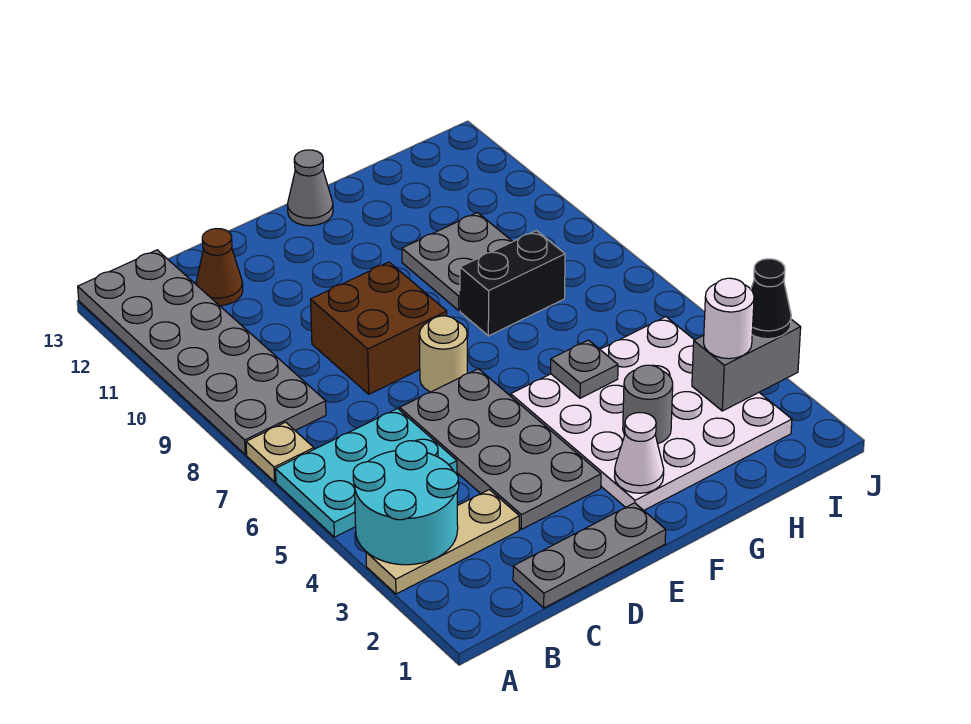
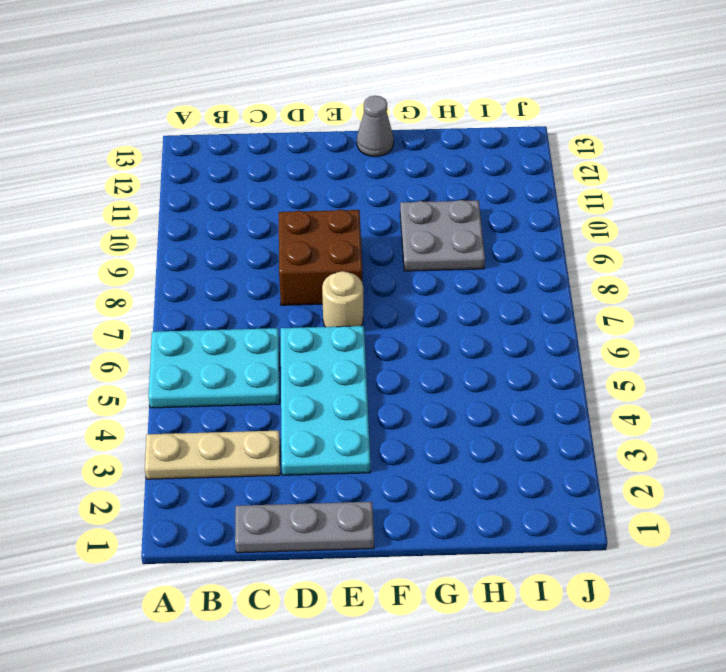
cyan plate D3:E6 level 1 -> grey plate D3:E6 level 1
none -> tan plate A7 level 1
none -> grey plate A8:B13 level 1
none -> brown cone C12 level 1

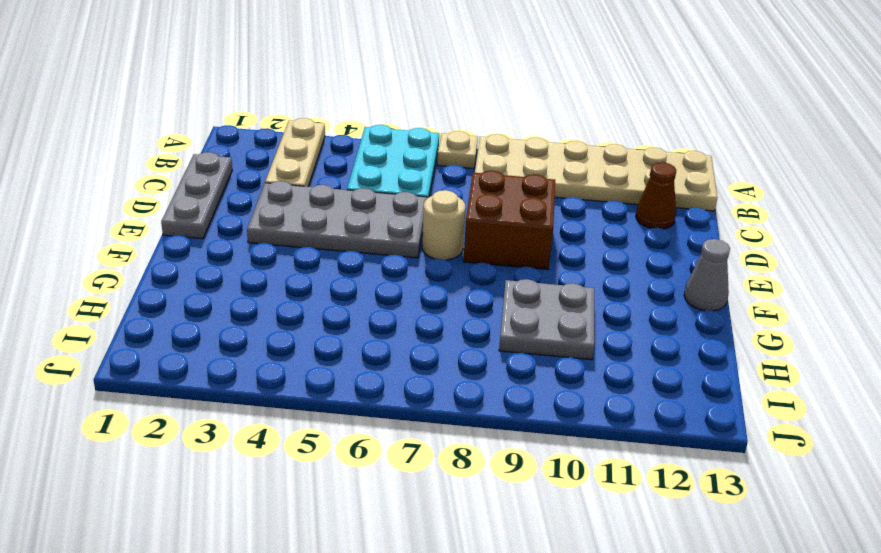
tan plate A8:B13 level 1 -> grey plate A8:B13 level 1
none -> white plate F2:I5 level 1
none -> black brick G8:H8 level 1
none -> cyan round brick A3:B4 level 2

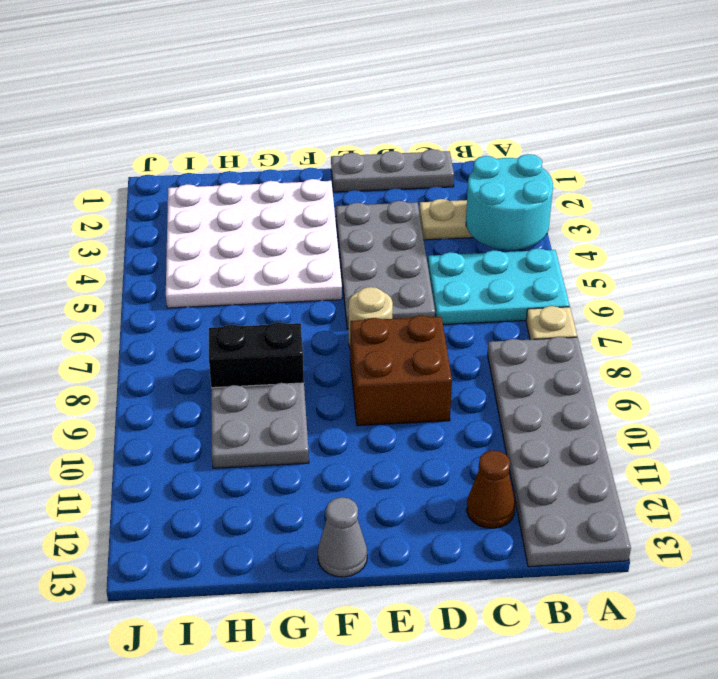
none -> white cone F2 level 2
none -> grey round brick G3 level 2
none -> grey plate G5 level 2

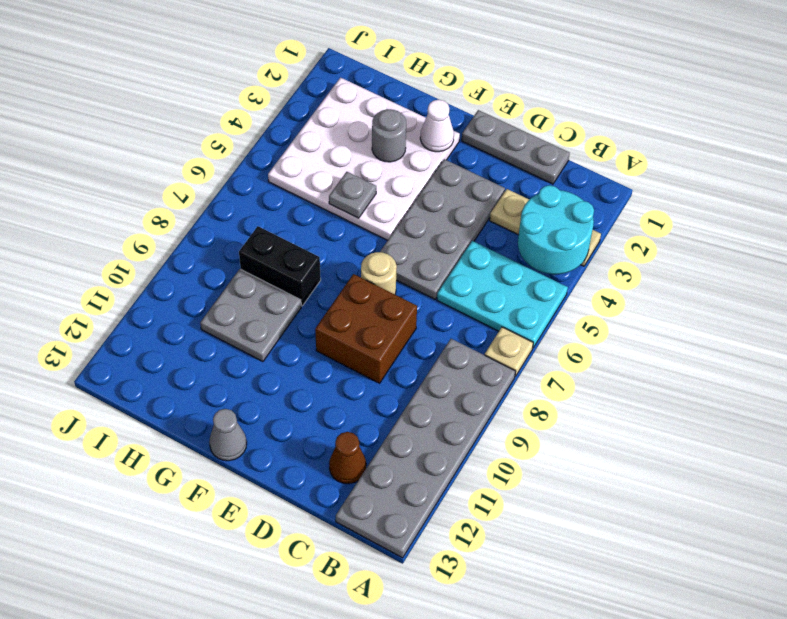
none -> grey brick I3:J3 level 2
none -> white round brick I3 level 3
none -> black cone J3 level 3

